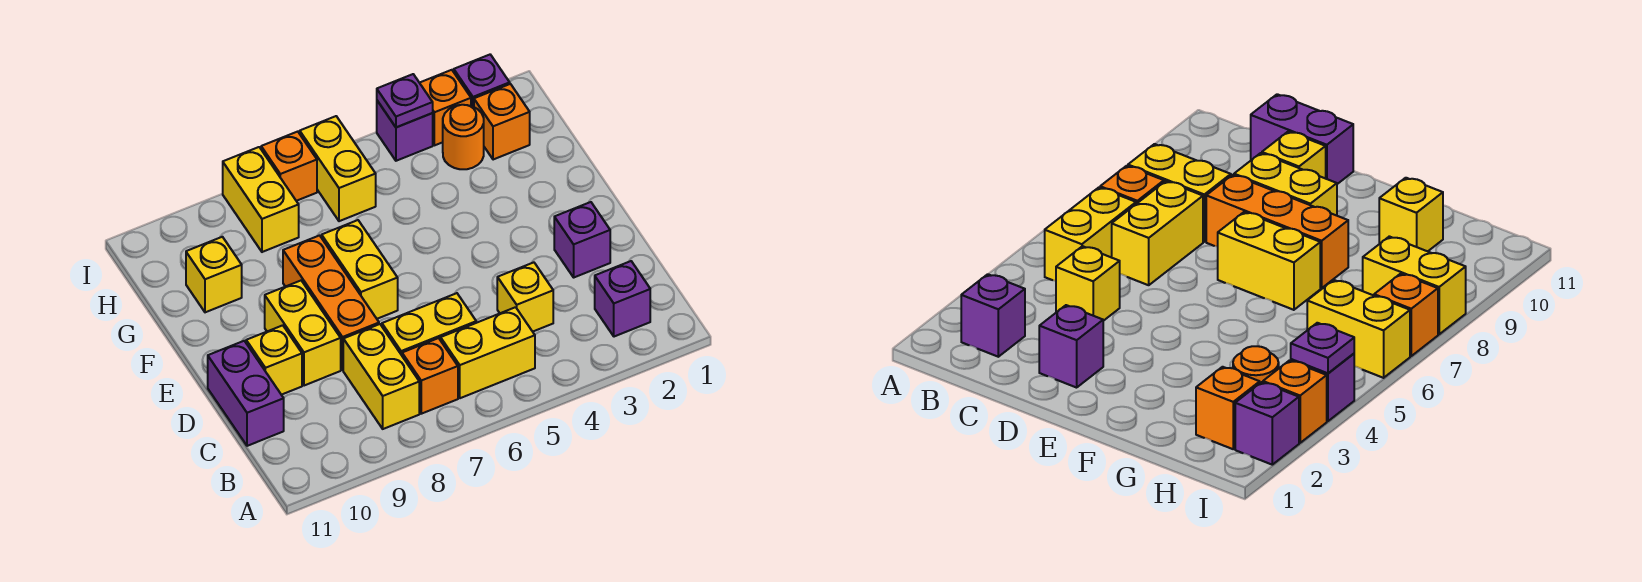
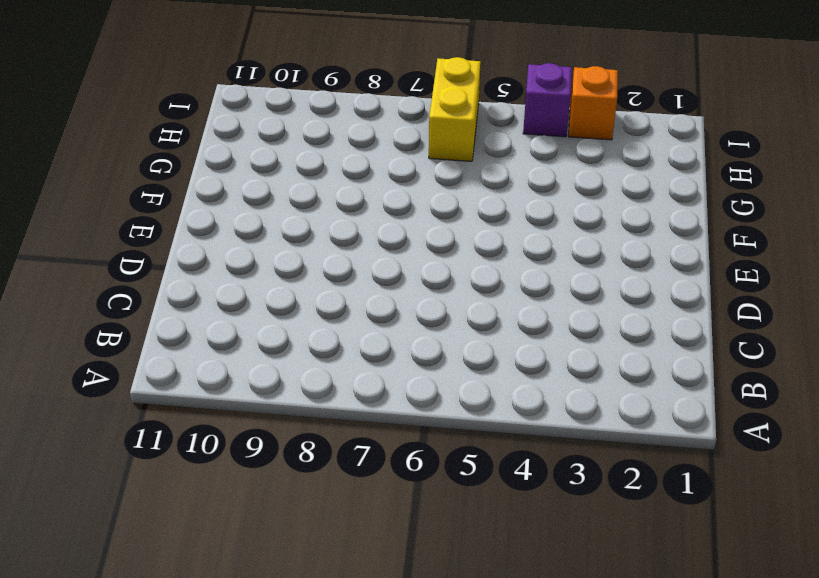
none -> purple brick B2 level 1
none -> yellow brick B5:B6 level 1
none -> orange brick B7 level 1

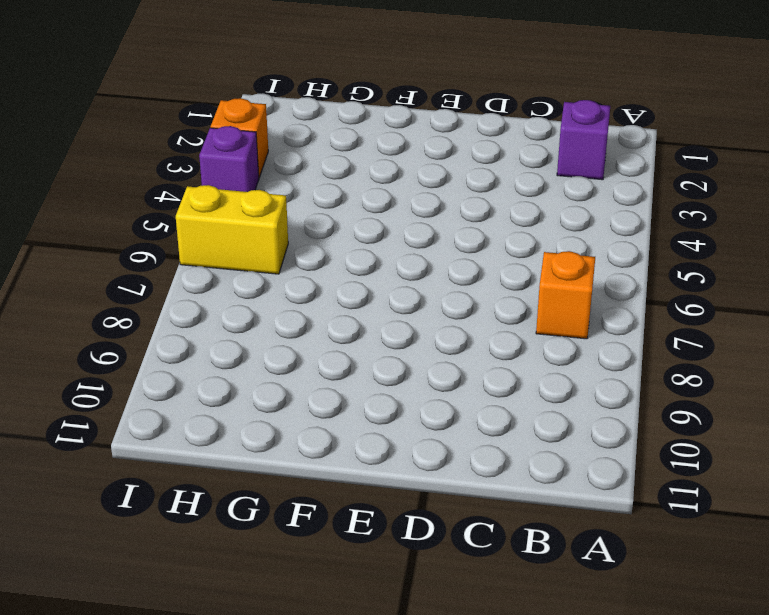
none -> yellow brick B5:B6 level 1
none -> yellow brick B8:C8 level 1
none -> yellow brick C4 level 1

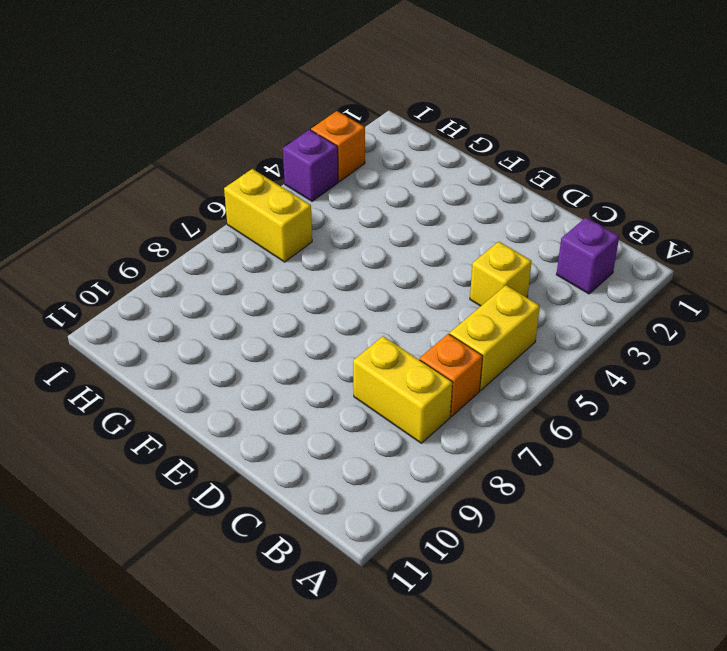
none -> yellow brick C6:C7 level 1
none -> purple brick C11:D11 level 1
none -> purple brick D2 level 1

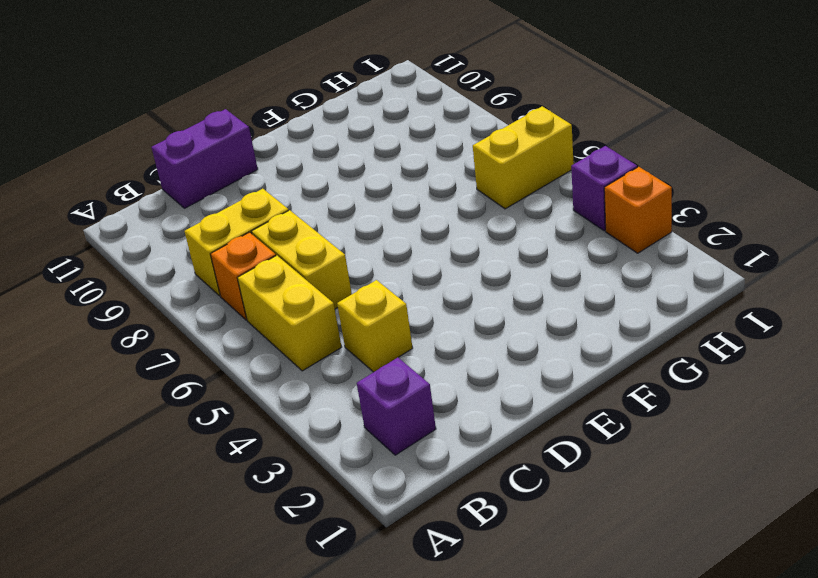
none -> purple brick D2 level 1
none -> orange brick D8:F8 level 1
none -> yellow brick D9:E9 level 1

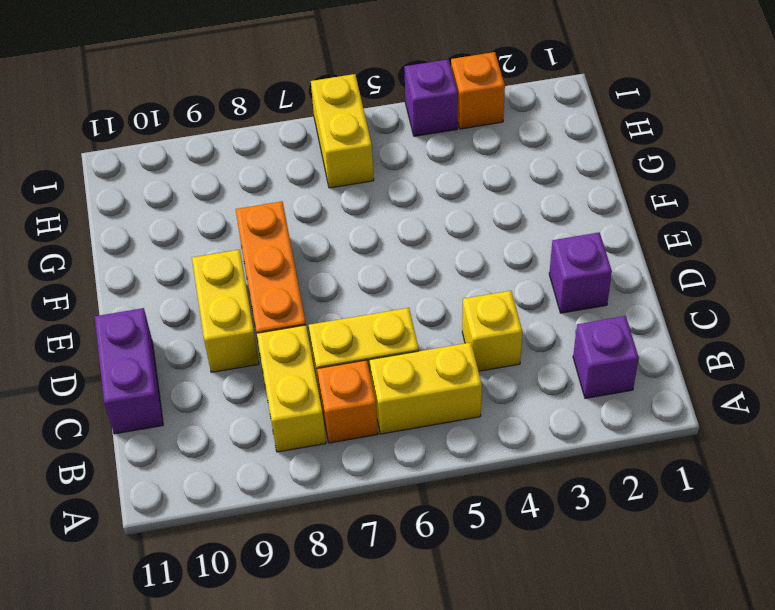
none -> yellow brick D10 level 1
none -> yellow brick E7:F7 level 1
none -> yellow brick G10 level 1

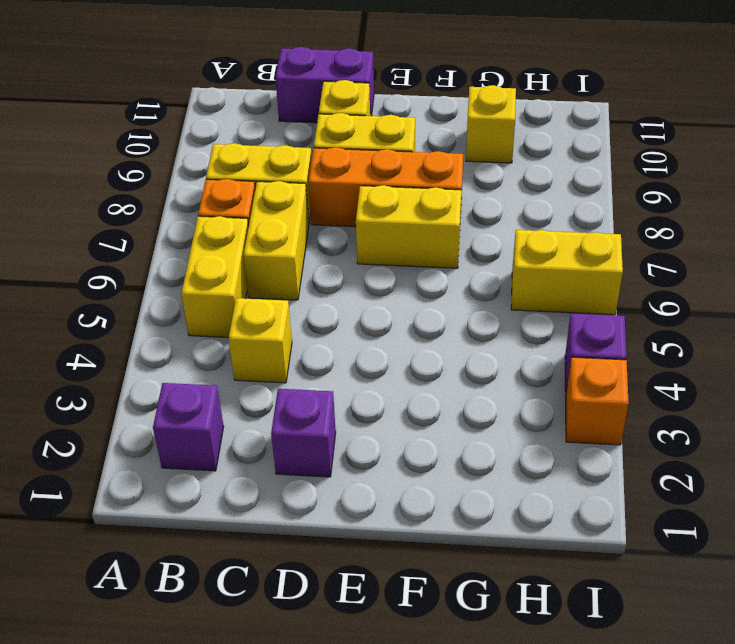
none -> orange brick H2 level 1
none -> orange round brick H3 level 1
none -> yellow brick H8:I8 level 1

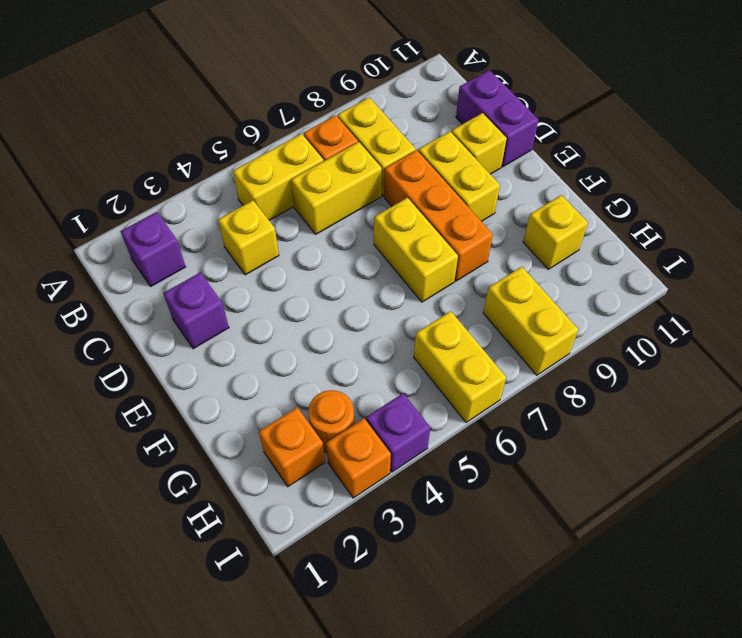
none -> purple brick I2 level 1
none -> orange brick I7 level 1
none -> purple plate I4 level 2

